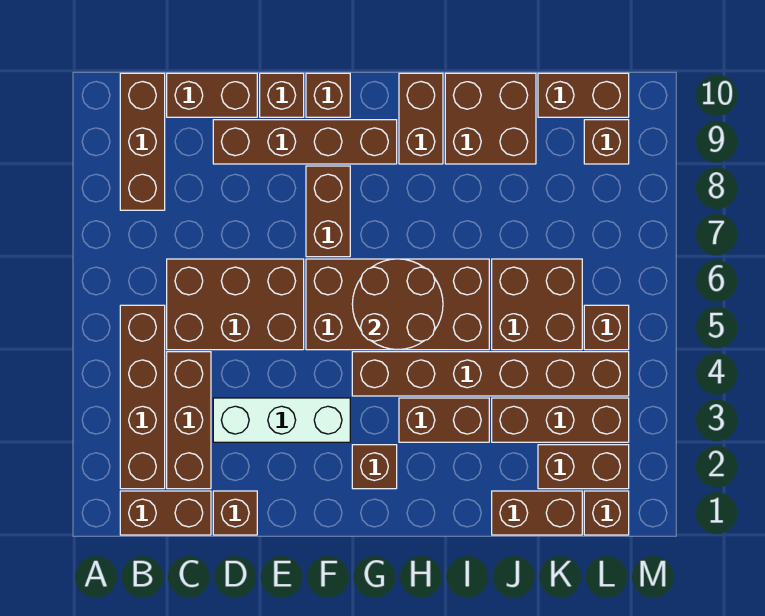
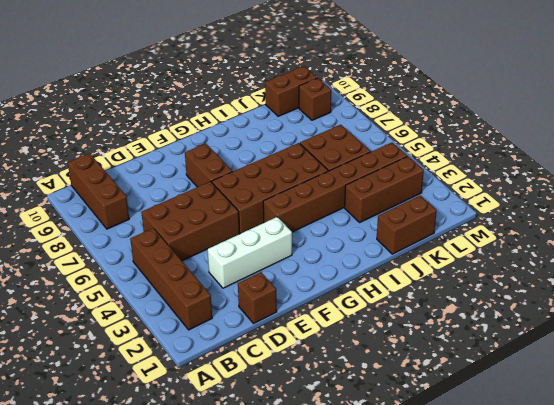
none -> brown brick B1:C1 level 1
none -> brown brick C2:C4 level 1
none -> brown brick C10:D10 level 1

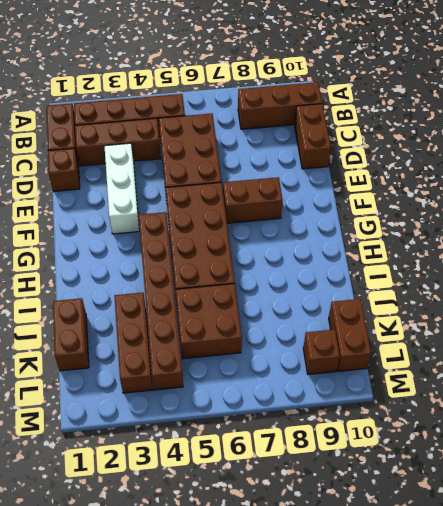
none -> brown brick D9:G9 level 1
none -> brown brick E10 level 1
none -> brown brick F10 level 1

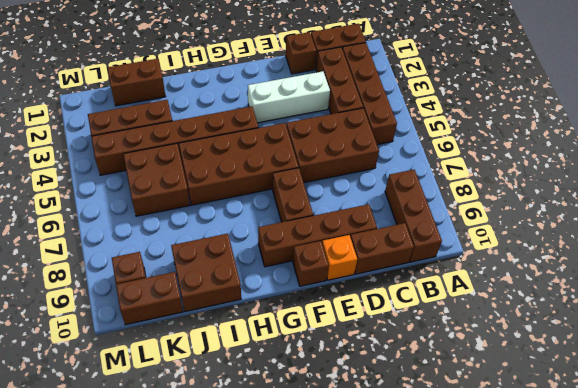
orange brick E10 level 1 -> brown brick E10 level 1
none -> brown brick G2 level 1
none -> brown brick H3:I3 level 1
none -> brown brick H9:H10 level 1

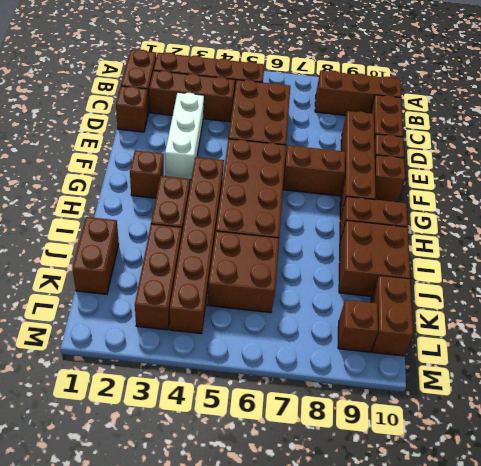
none -> brown brick K2:L2 level 1
none -> brown brick L1 level 1
none -> brown brick L5 level 1

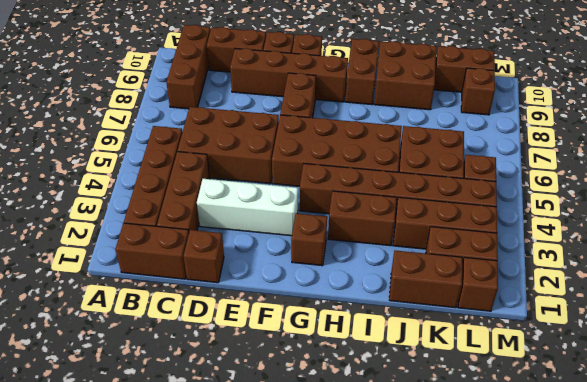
none -> brown round brick G5:H6 level 2

